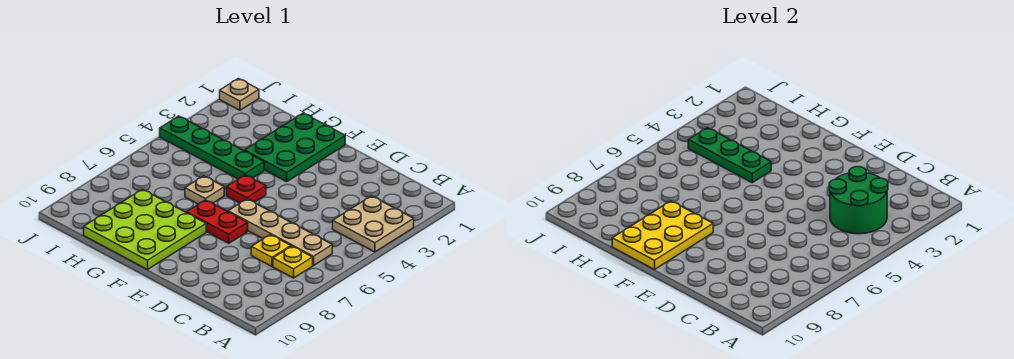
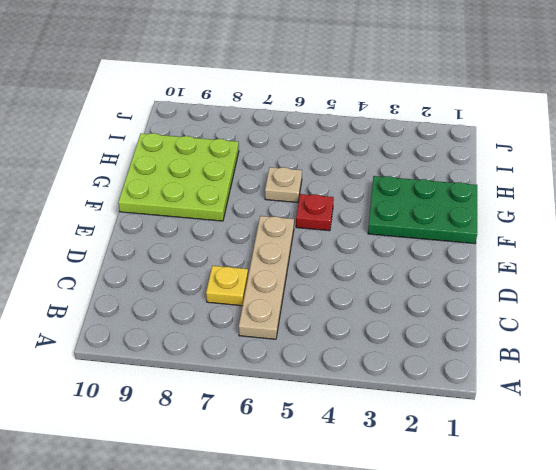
none -> tan plate A3:B4 level 1
none -> yellow plate B7 level 1
none -> red plate E7:F7 level 1

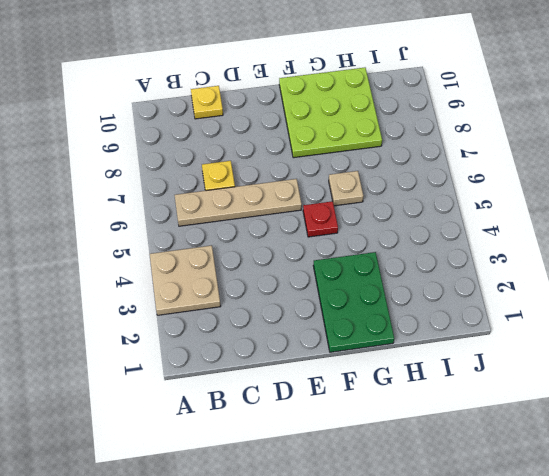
yellow plate C10 level 1 -> yellow plate B7 level 1
none -> red plate E7:F7 level 1
none -> green plate G4:J4 level 1
none -> tan plate J1 level 1

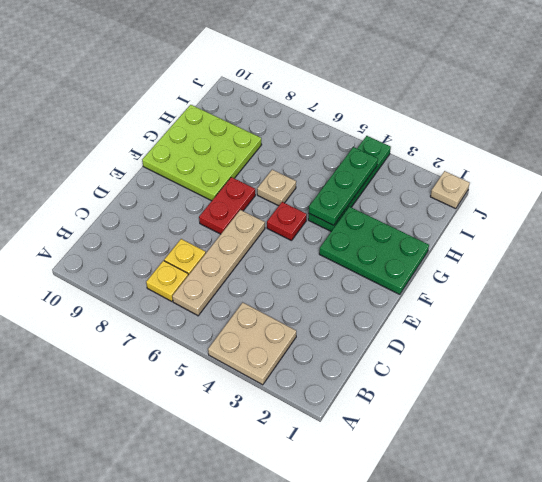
none -> green round brick B3:C4 level 2
none -> yellow plate F8:G10 level 2

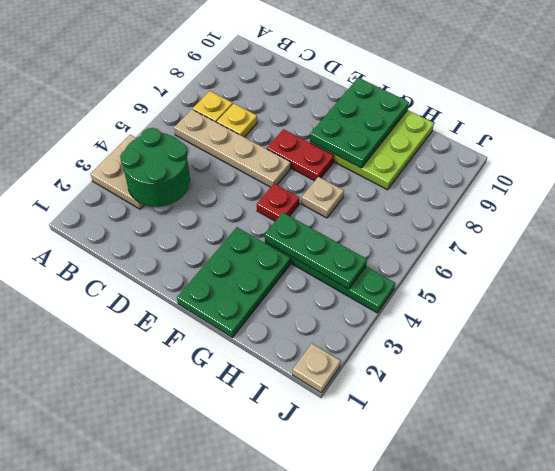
green plate F8:G10 level 2 -> yellow plate F8:G10 level 2

